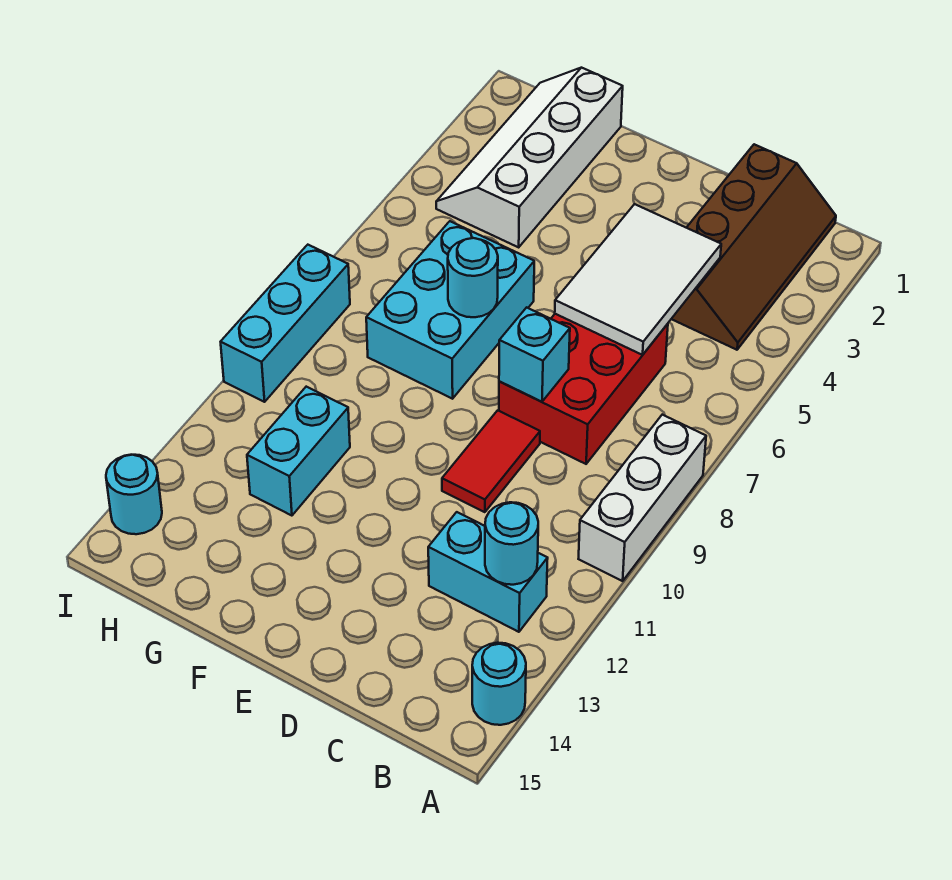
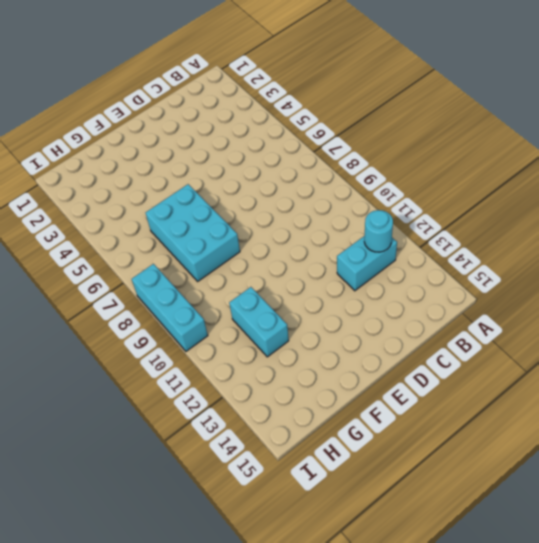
none -> white brick A8:A10 level 1
none -> cyan round brick A14 level 1
none -> brown slope B1:C4 level 1 top C

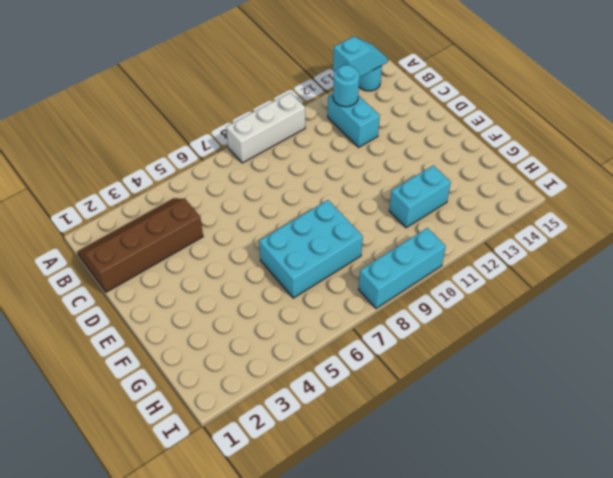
cyan slope A13:A14 level 2 top 13 -> none
none -> red brick C6:D8 level 1
none -> red tile D9:D10 level 1
none -> white slope G1:H4 level 1 top G

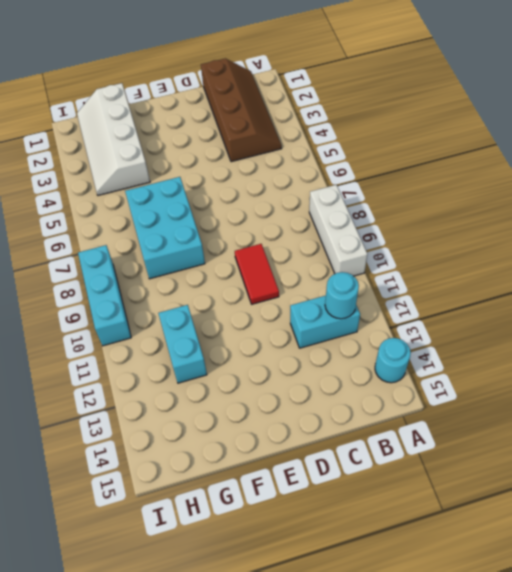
none -> red brick C6:D8 level 1
none -> cyan round brick I14 level 1
none -> white tile C4:D6 level 2

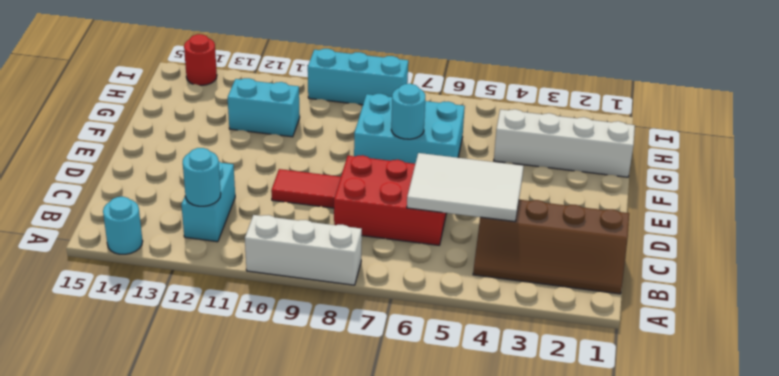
red round brick I14 level 1 -> cyan round brick I14 level 1
none -> cyan brick D8 level 2

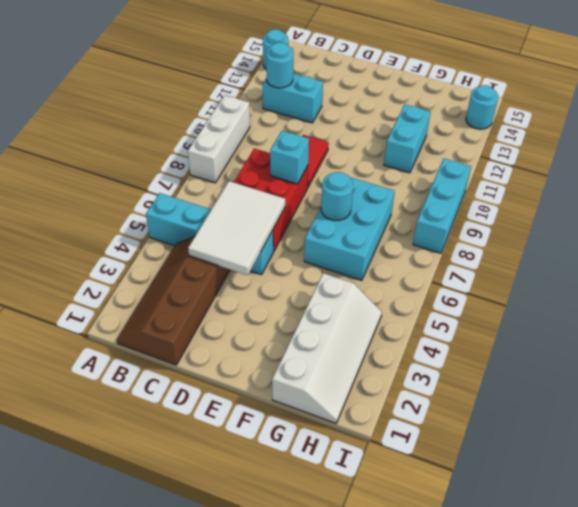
cyan brick A5:D5 level 1 -> none

